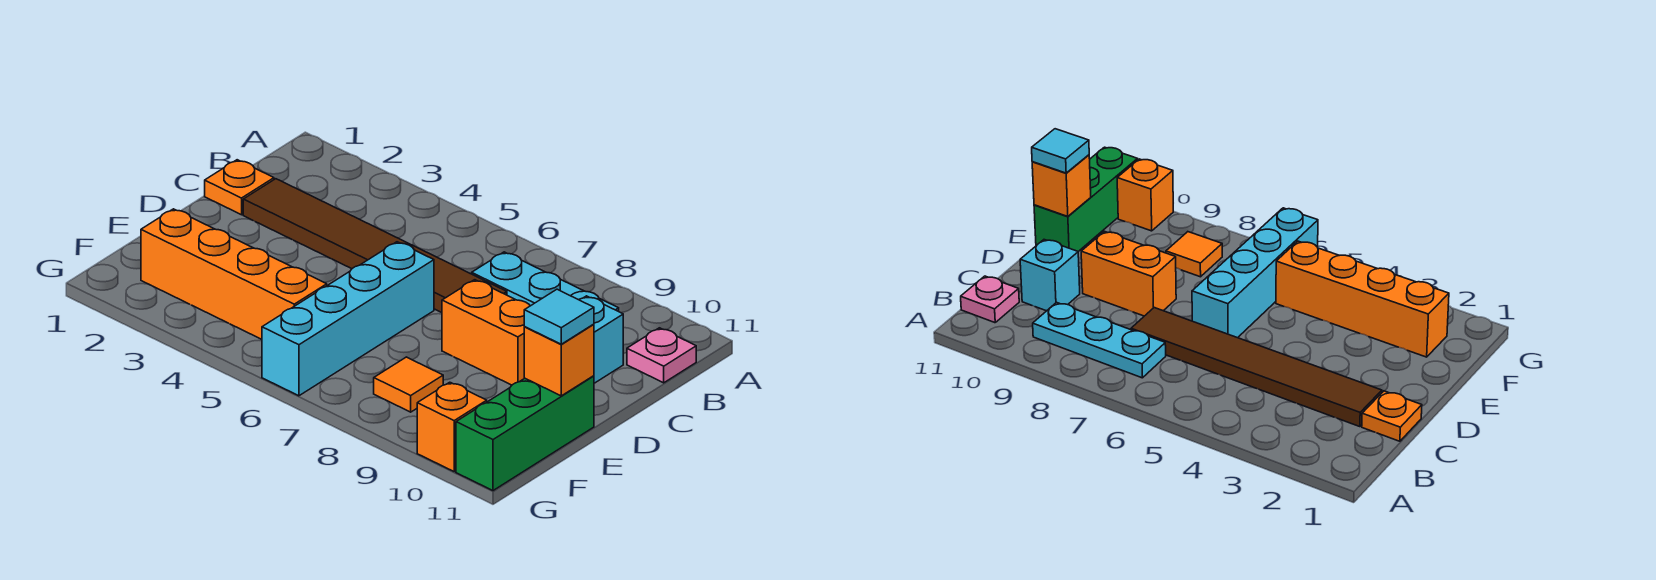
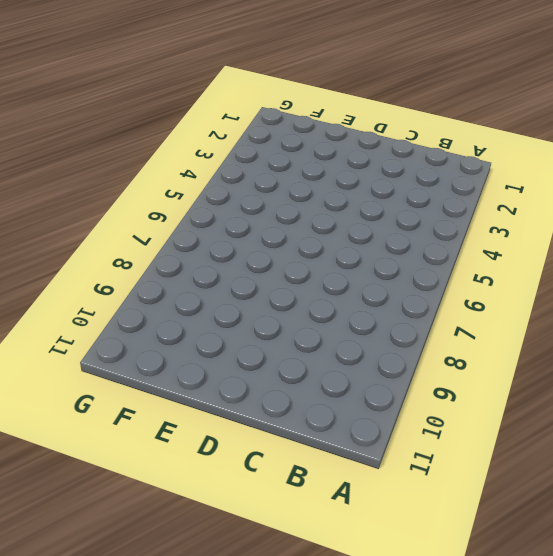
none -> cyan plate B7:B9 level 1
none -> pink plate B11 level 1
none -> orange plate C1 level 1

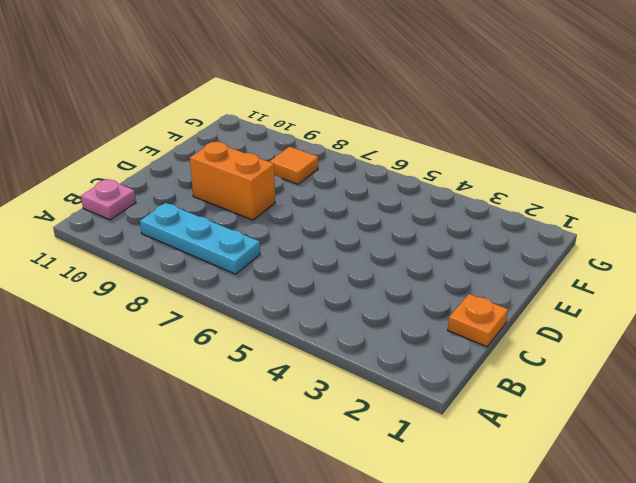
none -> brown tile C2:C7 level 1
none -> cyan brick C10 level 1
none -> cyan brick D6:G6 level 1

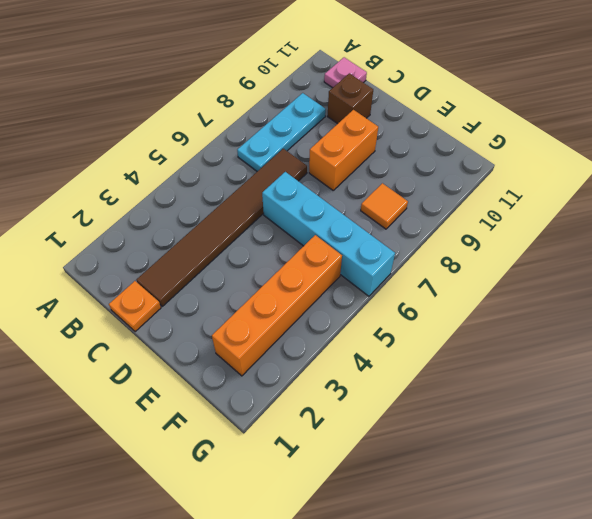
brown brick C10 level 1 -> cyan brick C10 level 1
none -> green brick E11:G11 level 1
none -> orange brick G10 level 1
none -> orange brick E11 level 2

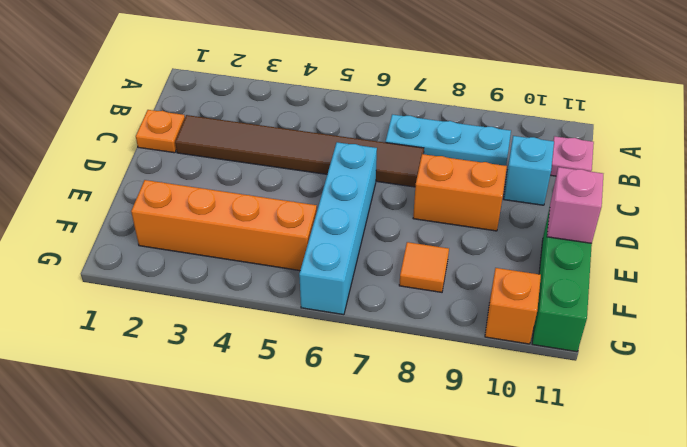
pink brick E11 level 2 -> orange brick E11 level 2
none -> cyan tile E11 level 3

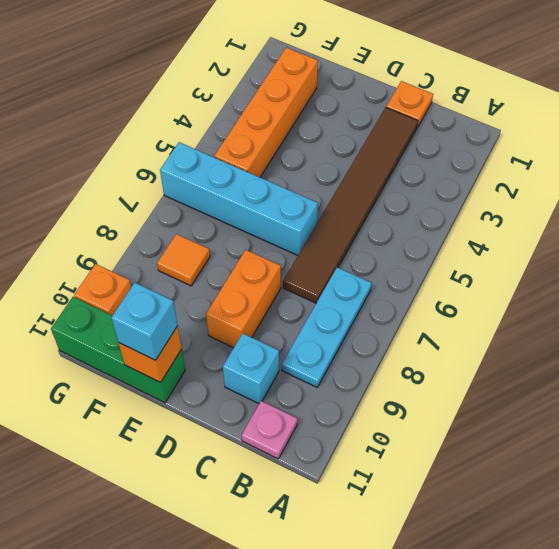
cyan brick E11 level 3 -> cyan tile E11 level 3

